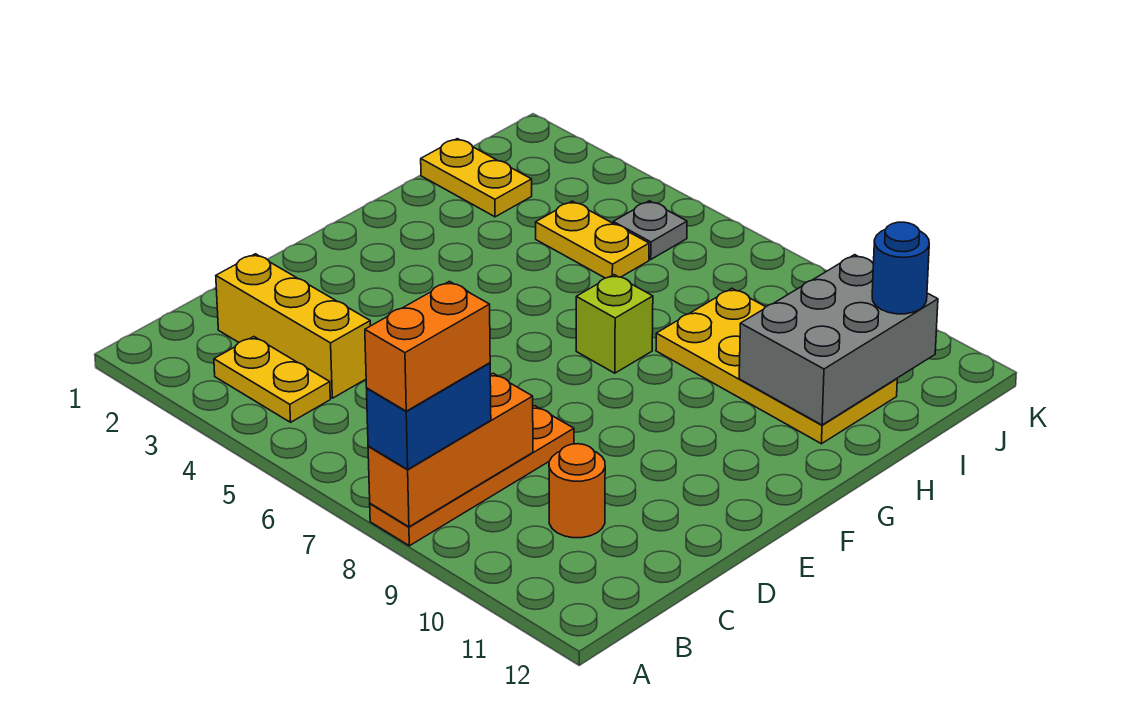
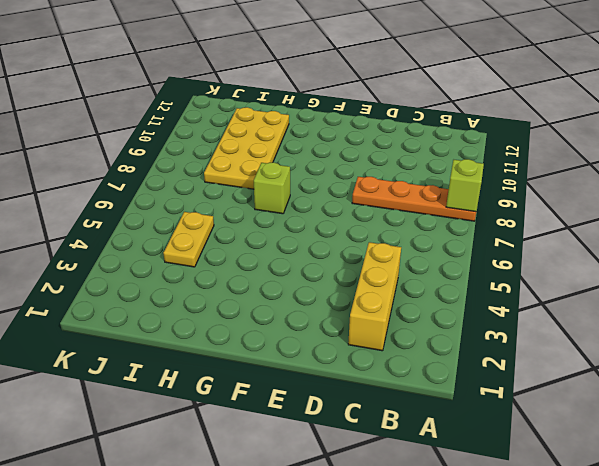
lime brick A8 level 2 -> orange brick A8:C8 level 2
none -> yellow plate B3:B4 level 1
none -> orange round brick C10 level 1
none -> yellow plate I1:I2 level 1

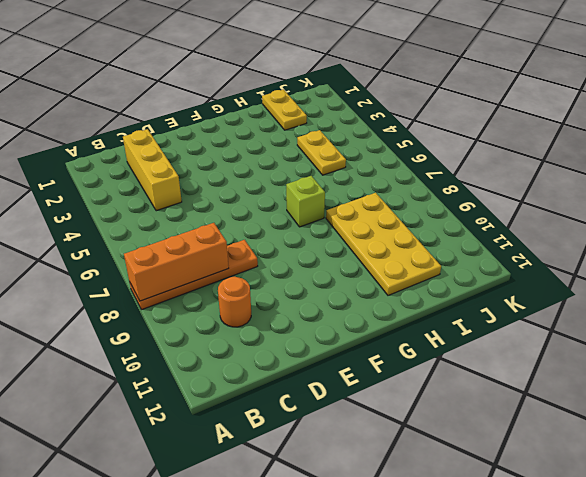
none -> yellow plate B3:B4 level 1
none -> grey plate J5 level 1
none -> grey brick H10:J11 level 2

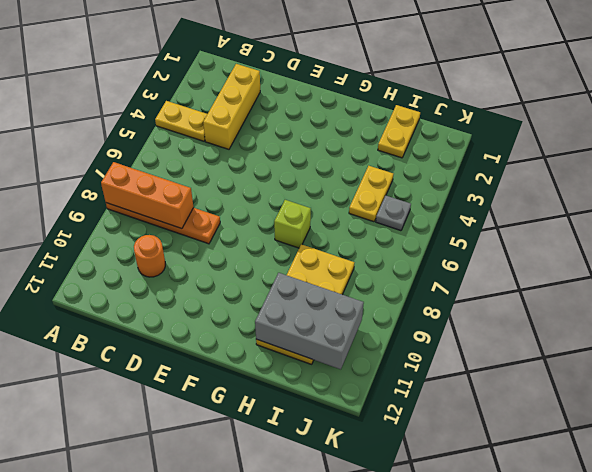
yellow plate A4:B4 level 1 -> yellow plate B3:B4 level 1
none -> blue brick A8:B8 level 3
none -> blue round brick J11 level 3
none -> orange brick A8:B8 level 4

